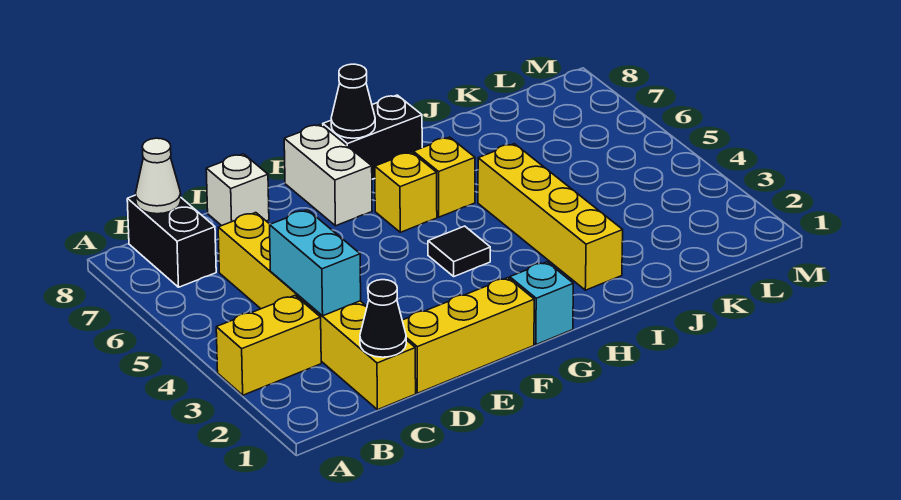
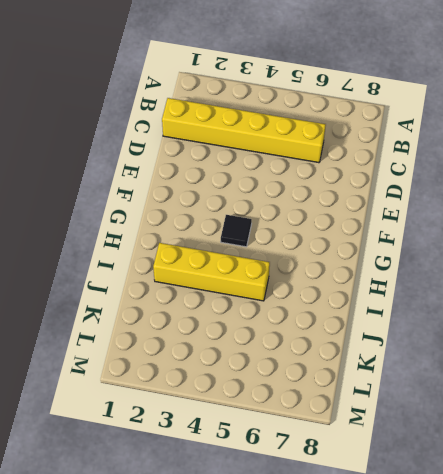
none -> yellow brick A3:B3 level 1
none -> black brick B7:B8 level 1
none -> yellow brick D1:F1 level 1

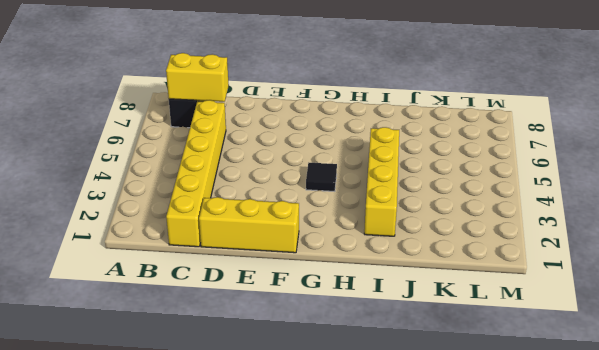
yellow brick B7:C7 level 2 -> yellow brick A3:B3 level 1
none -> white brick D8 level 1
none -> white brick F7:F8 level 1
none -> cyan brick G1 level 1

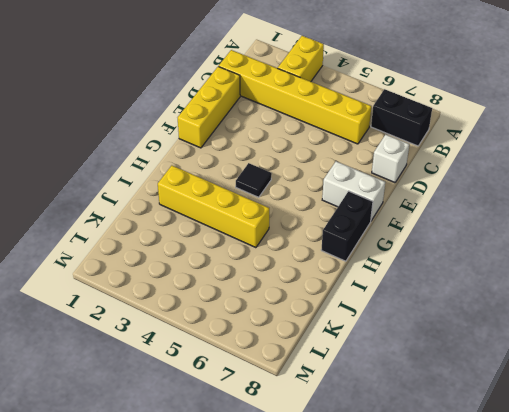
none -> cyan brick G1 level 1
none -> yellow brick G6 level 1
none -> yellow brick H6 level 1

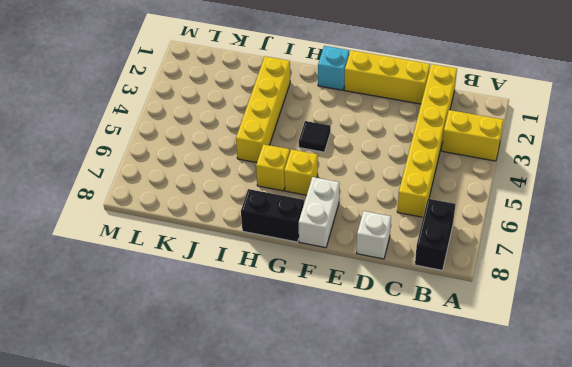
none -> white cone B8 level 2
none -> black cone C1 level 2
none -> cyan brick C3:C4 level 2

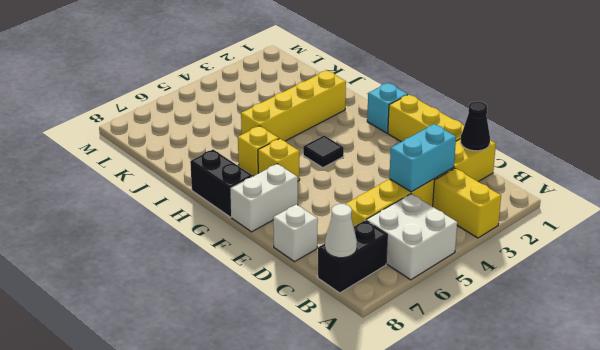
white brick A5:B6 level 1 -> none
none -> black cone G8 level 2

